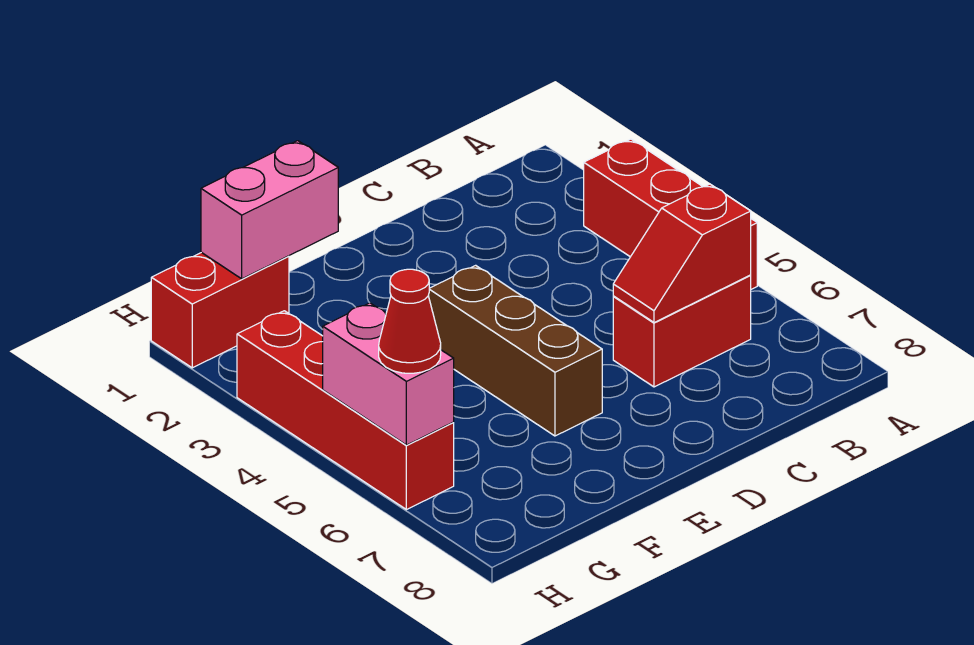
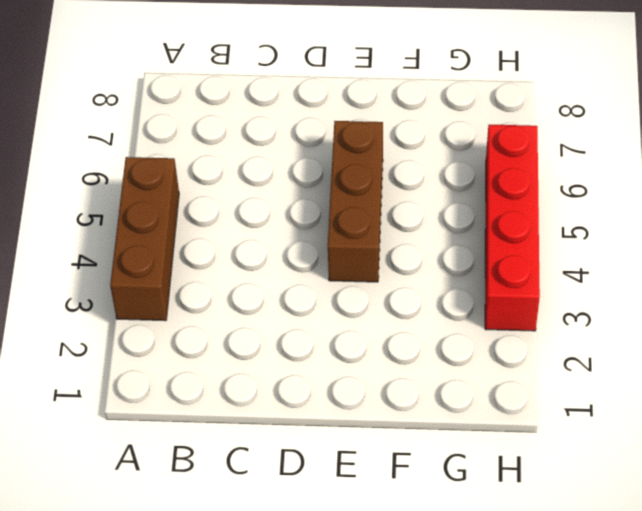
brown brick A3:A5 level 1 -> red brick A3:A5 level 1
none -> red brick B6:C6 level 1
none -> red brick G1:H1 level 1

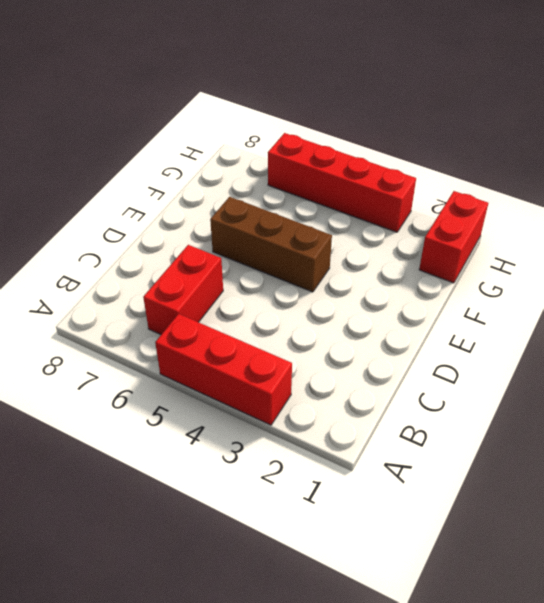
none -> red slope B6:C6 level 2 top B
none -> pink brick F1:G1 level 2

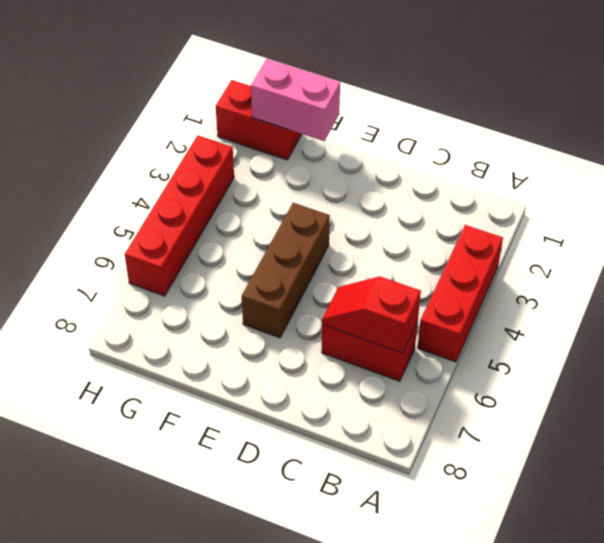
none -> pink brick H5:H6 level 2
none -> red cone H6 level 3

